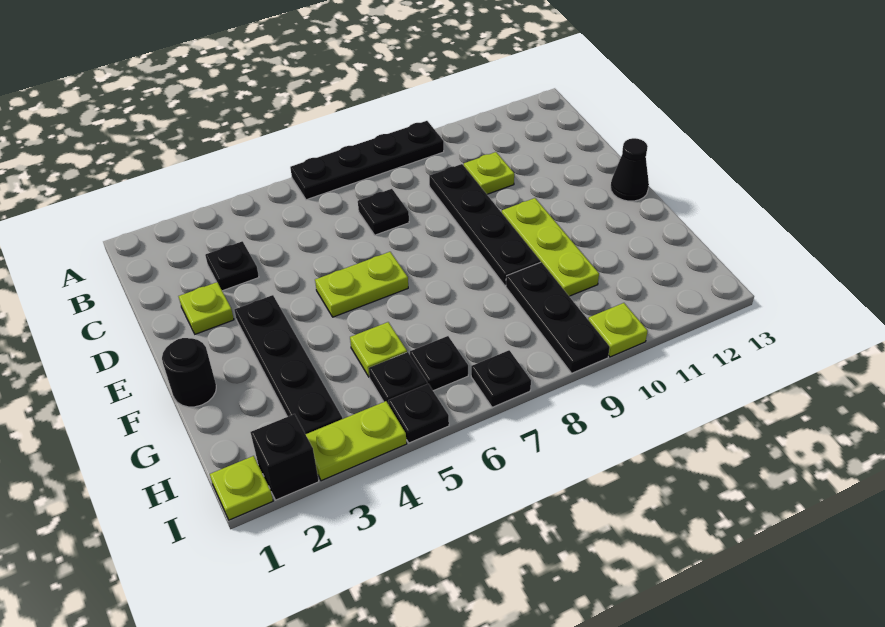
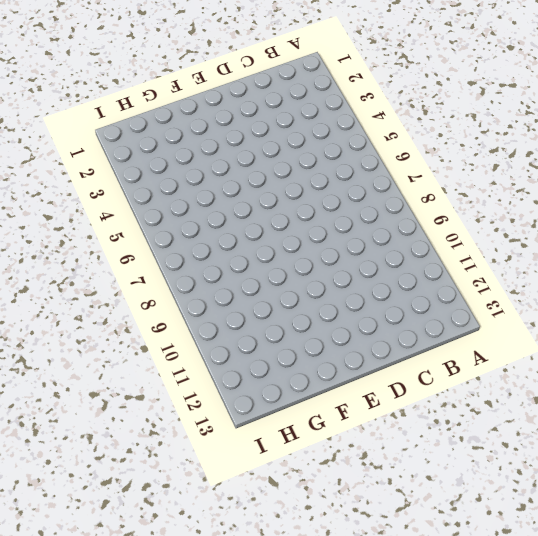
none -> black plate A6:A9 level 1
none -> black plate C3 level 1
none -> black plate C7 level 1

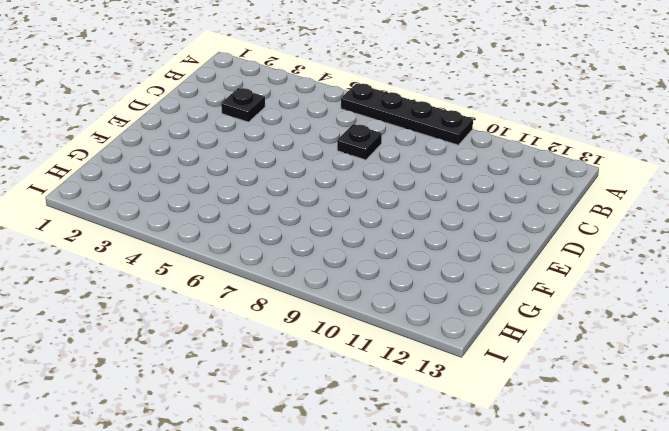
none -> black plate C9:F9 level 1
none -> lime plate C10 level 1
none -> lime plate D2 level 1

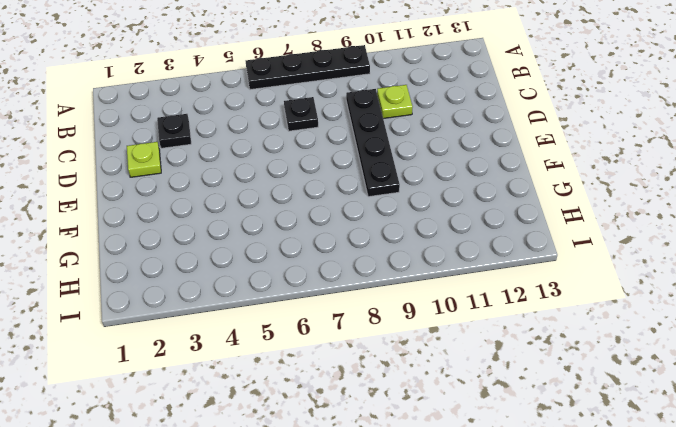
none -> black plate E3:H3 level 1
none -> lime plate E5:E6 level 1
none -> lime plate E10:G10 level 1

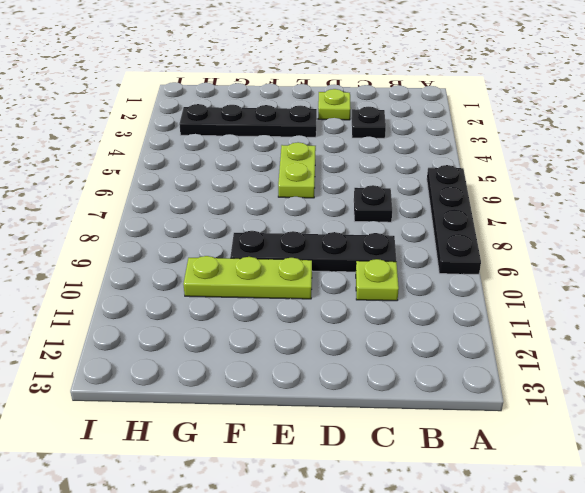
none -> black cone E13 level 1
none -> black round brick F1 level 1
none -> lime plate G5 level 1

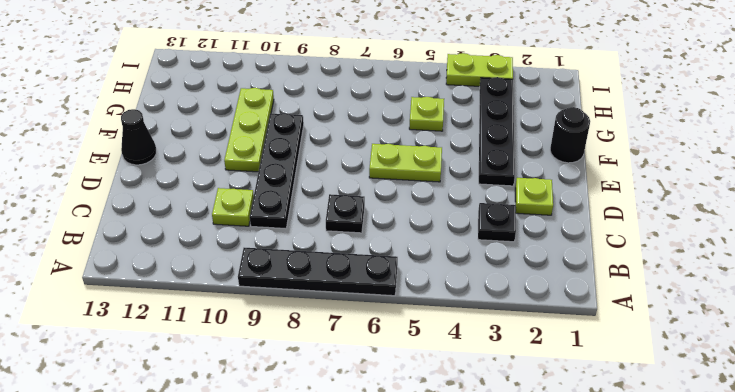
none -> black plate G9:I9 level 1
none -> black plate H5 level 1
none -> black plate H6 level 1

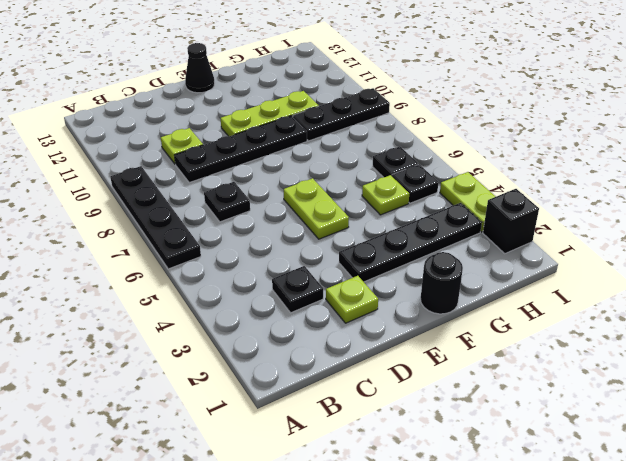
none -> lime plate I1 level 1
none -> black plate I5 level 1
none -> black plate I7 level 1

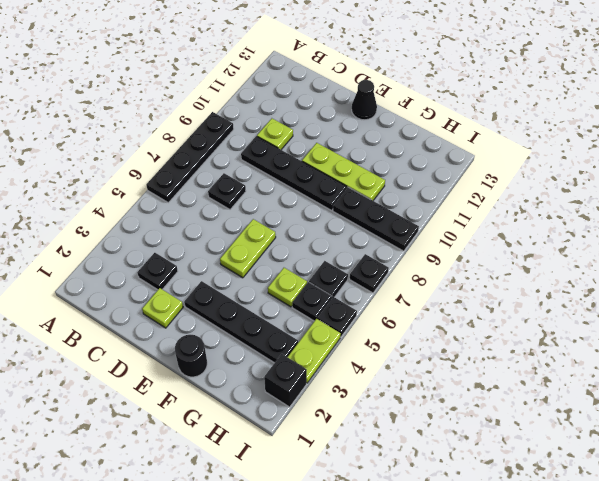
none -> lime plate I1 level 1
none -> lime plate I10 level 1

